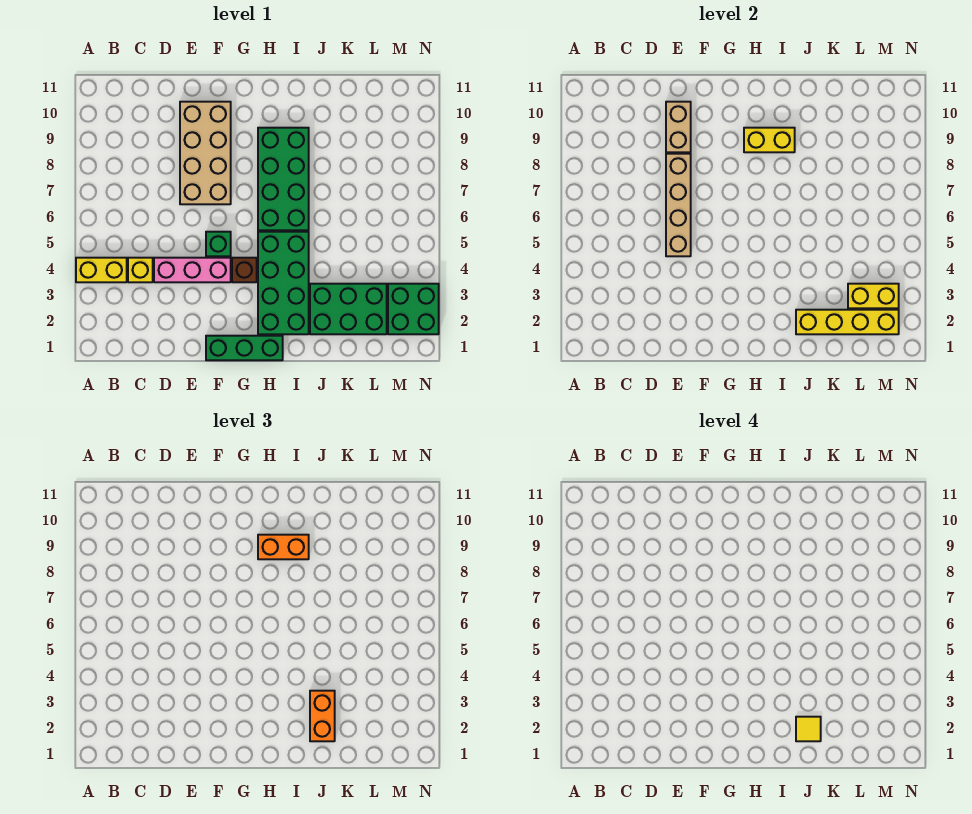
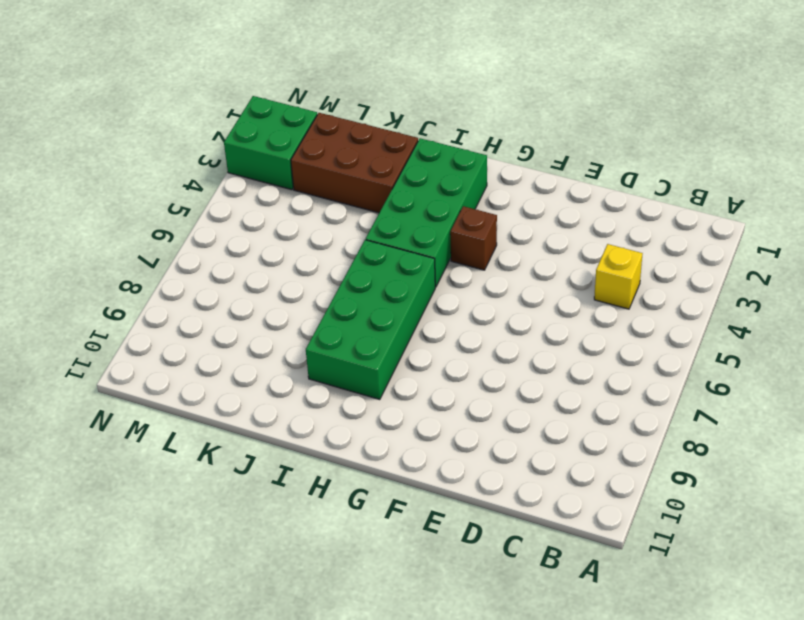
brown brick J2:L3 level 1 -> green brick J2:L3 level 1
none -> yellow brick A4:B4 level 1
none -> pink brick D4:F4 level 1
none -> tan brick E7:F10 level 1

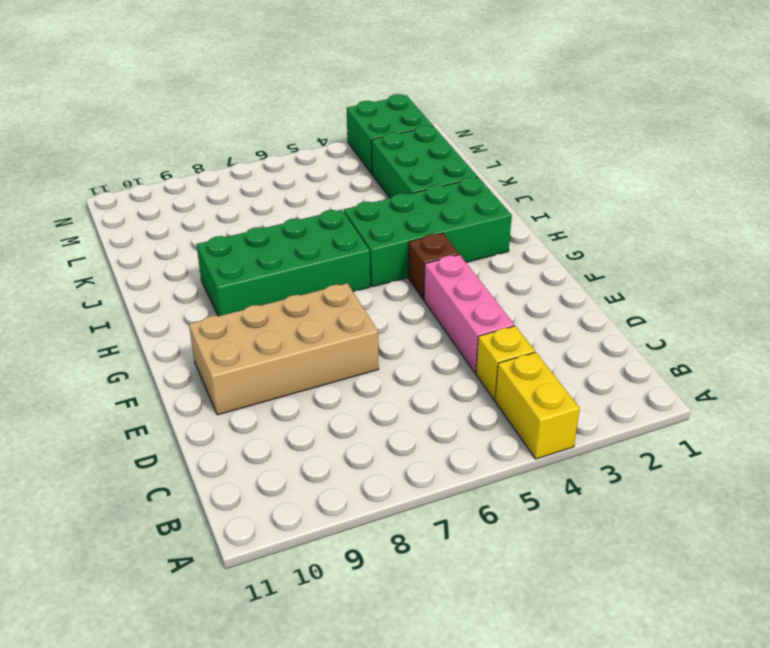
none -> green brick F1:H1 level 1
none -> green brick F5 level 1
none -> tan brick E5:E8 level 2

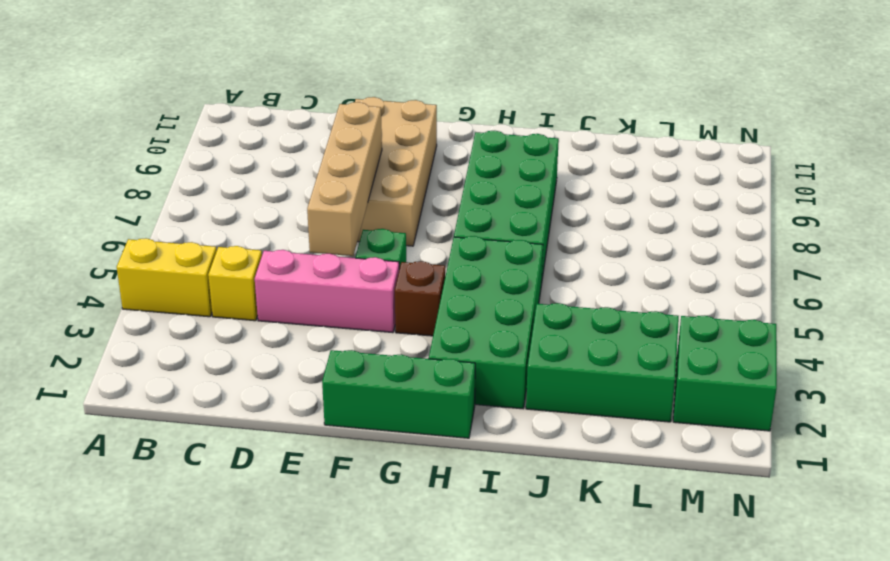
none -> tan brick E9:E10 level 2
none -> yellow brick H9:I9 level 2
none -> yellow brick J2:M2 level 2

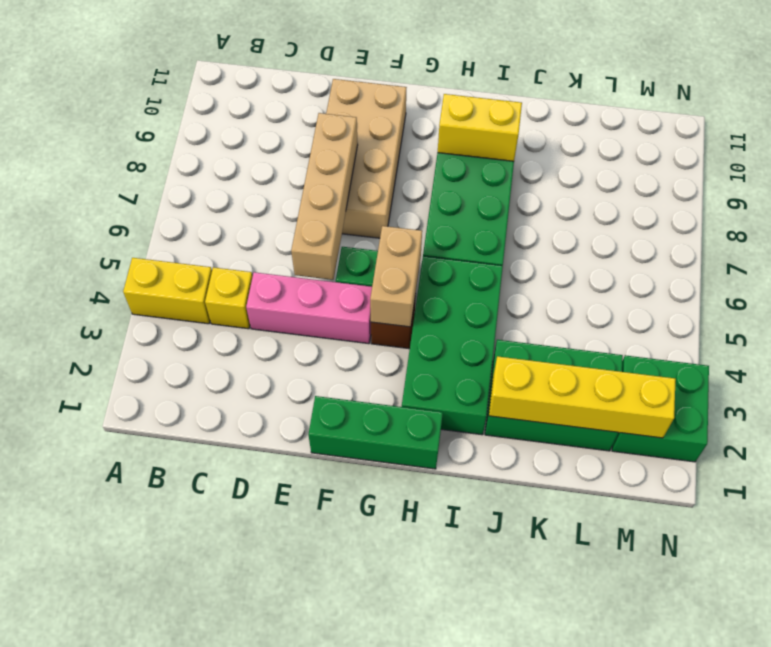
tan brick G4:G5 level 2 -> tan brick E9:E10 level 2
none -> yellow brick L3:M3 level 2
none -> orange brick H9:I9 level 3
none -> orange brick J2:J3 level 3

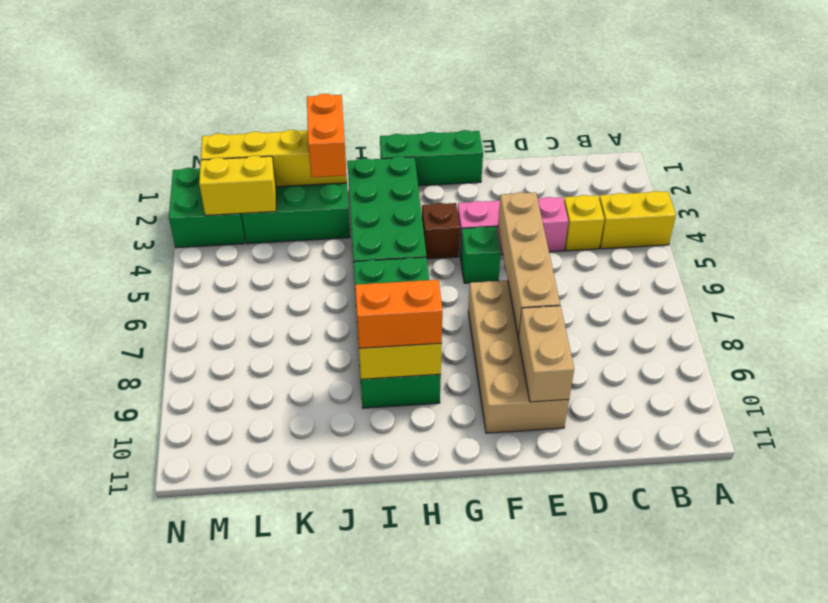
none -> yellow tile J2 level 4

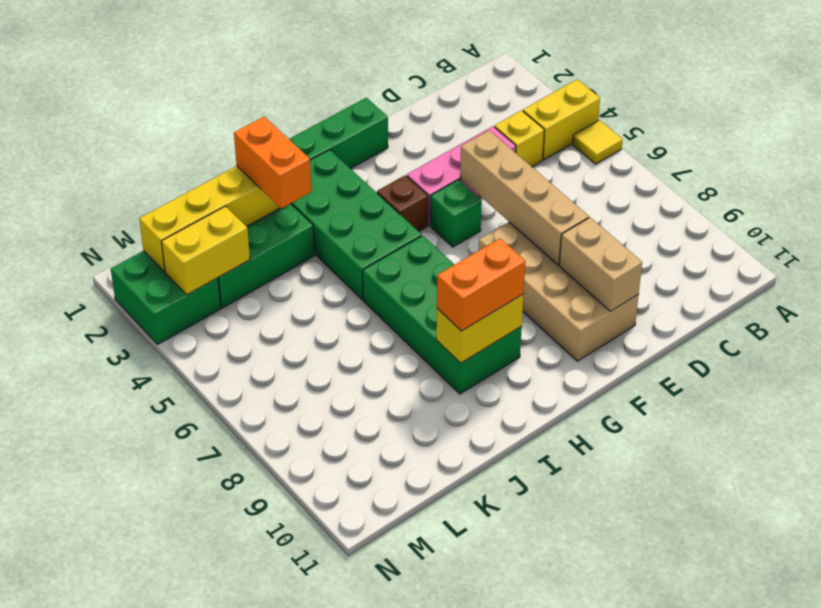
yellow tile A5 level 1 -> yellow tile J2 level 4

